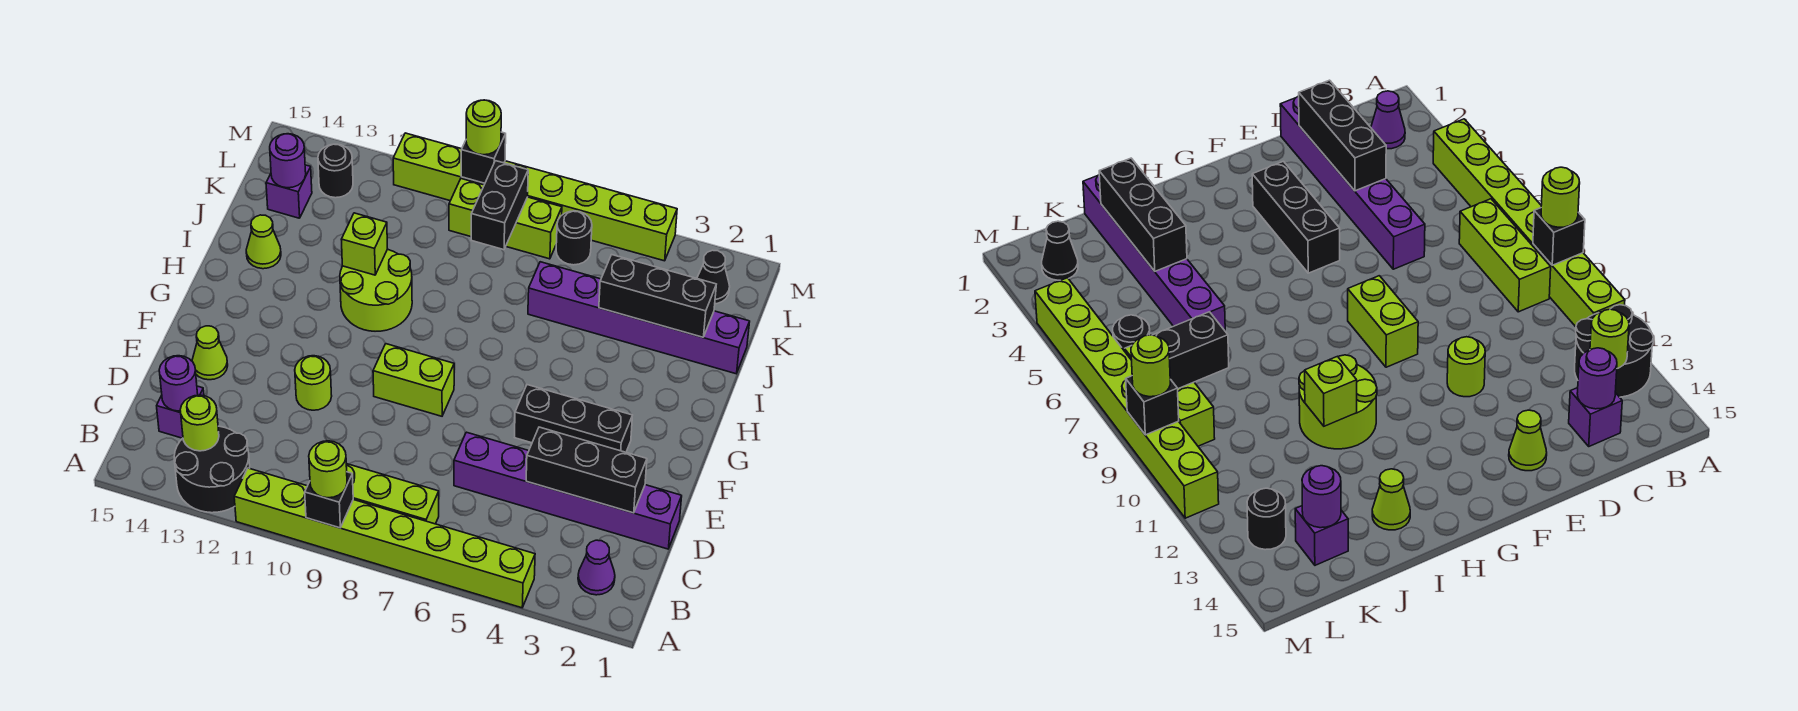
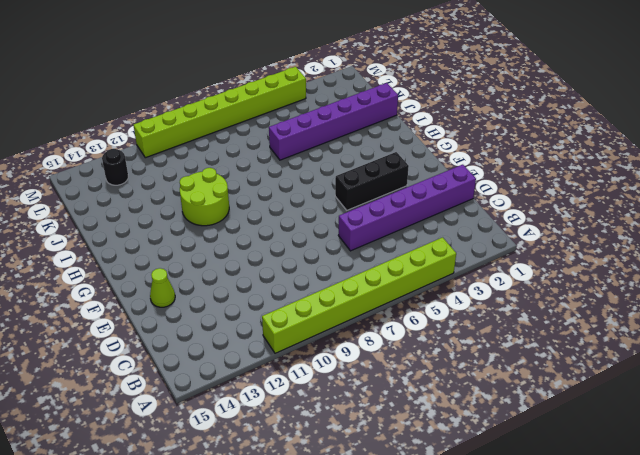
none -> black round brick A12:B13 level 1
none -> purple cone B2 level 1
none -> lime brick B7:B9 level 1
none -> purple brick C14 level 1

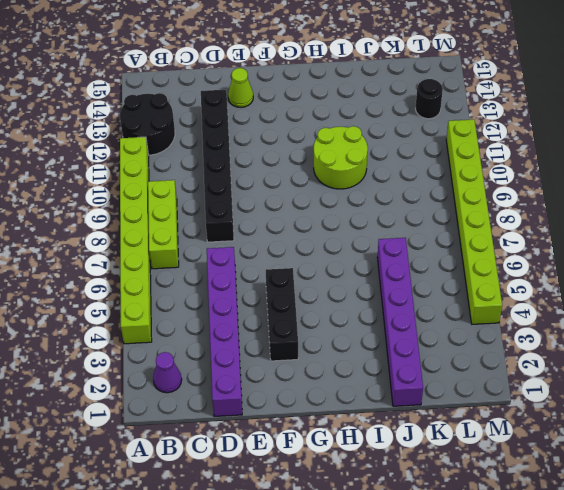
black brick D8:D13 level 1 -> none
none -> purple brick C14 level 1
none -> lime round brick E11 level 1
none -> lime brick F8:F9 level 1
none -> lime cone I14 level 1

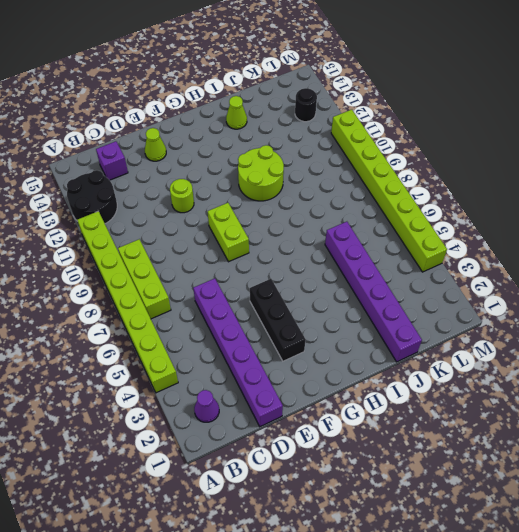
none -> purple brick K14 level 1
none -> black cone L2 level 1
none -> black round brick L6 level 1
none -> lime brick L7:L9 level 1

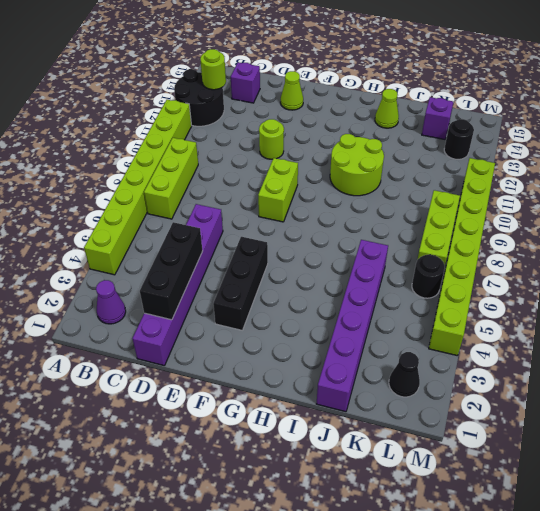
none -> black brick A9 level 2
none -> purple round brick C14 level 2
none -> lime brick I11 level 2
none -> black brick J2:J4 level 2

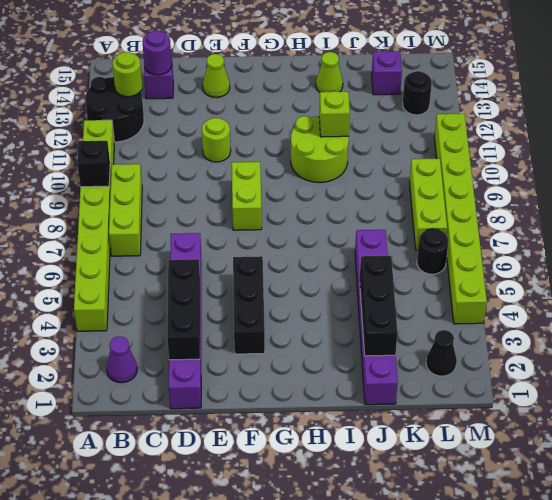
none -> black brick K8:L8 level 2
none -> purple round brick K14 level 2
none -> black brick M9 level 2
none -> lime round brick A9 level 3

